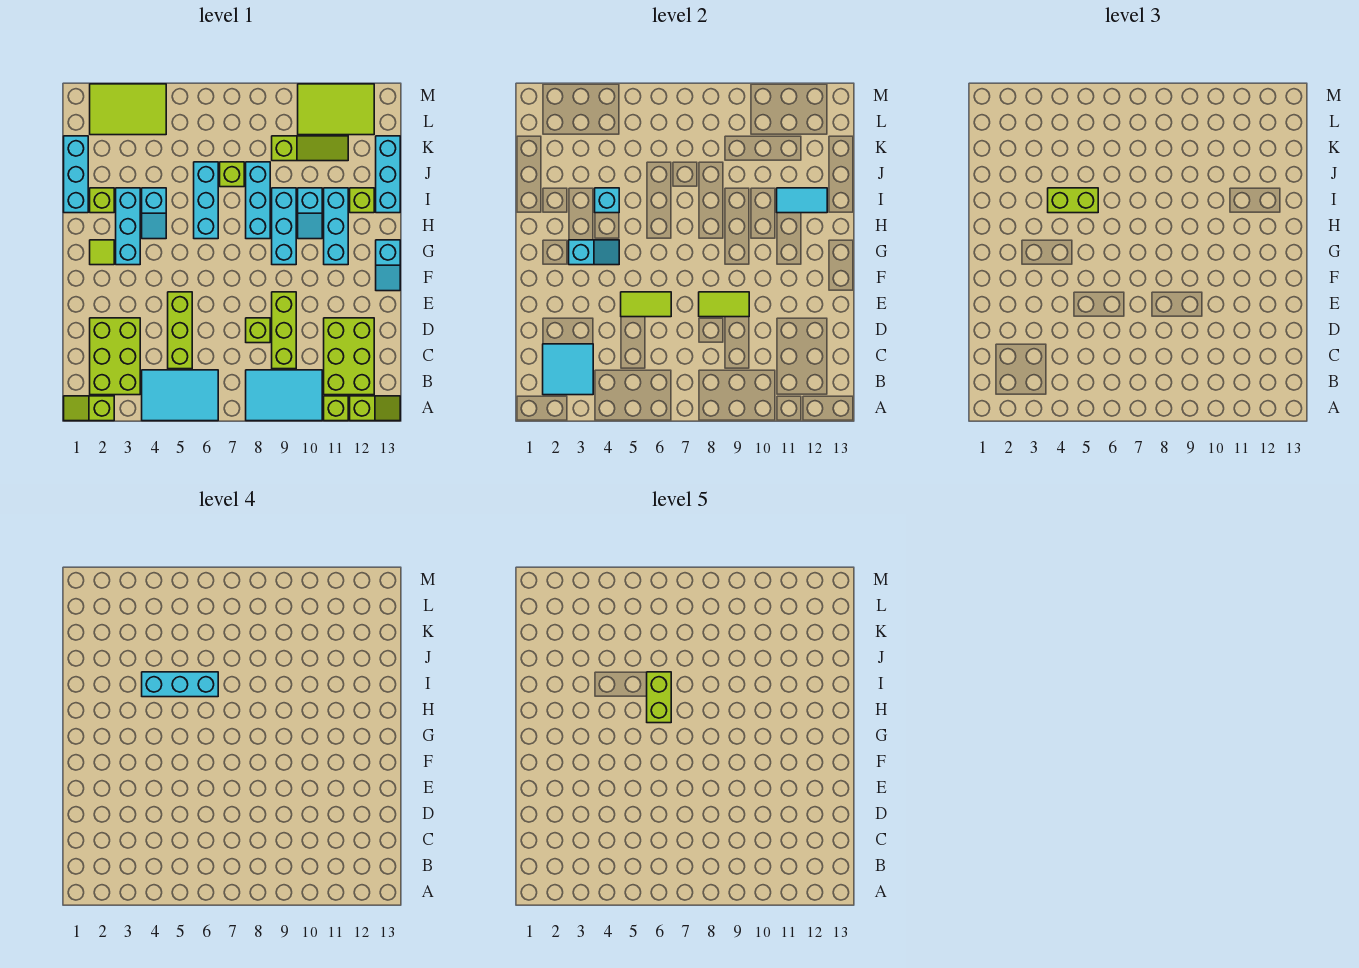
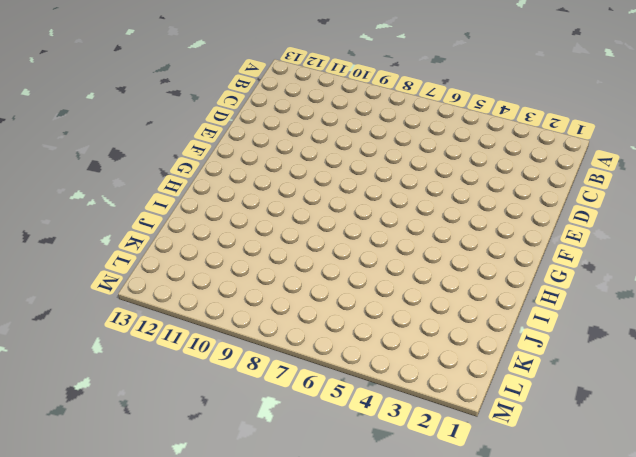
none -> lime slope A1:A2 level 1 top 2
none -> cyan tile A4:B6 level 1
none -> cyan tile A8:B10 level 1
none -> lime brick A11 level 1

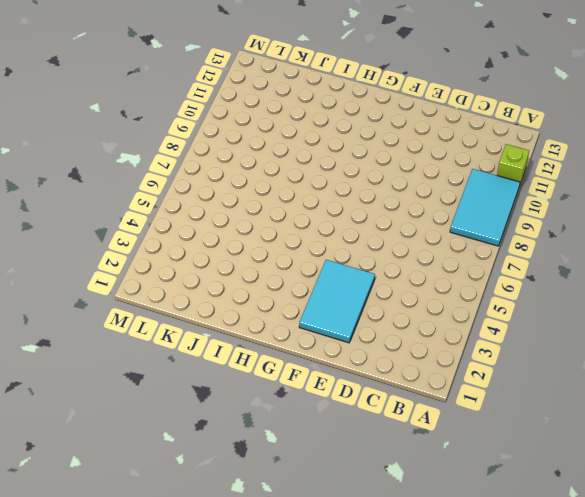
cyan tile E2:F4 level 1 -> cyan tile A4:B6 level 1
none -> lime slope A1:A2 level 1 top 2
none -> lime slope A12:A13 level 1 top 12
none -> lime brick B2:D3 level 1
none -> lime brick B11:D12 level 1

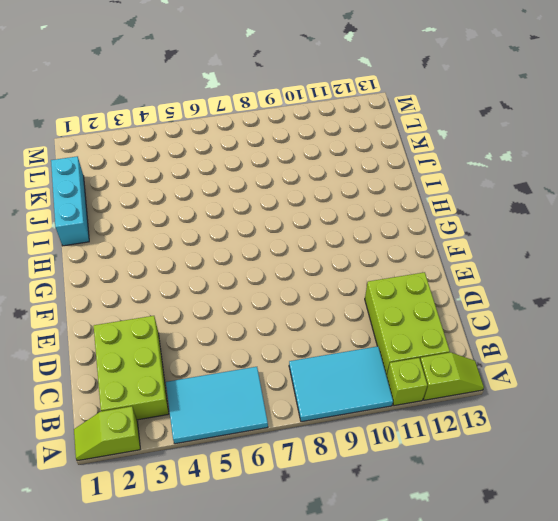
none -> lime brick C5:E5 level 1
none -> lime brick C9:E9 level 1
none -> lime brick D8 level 1
none -> cyan slope F13:G13 level 1 top G

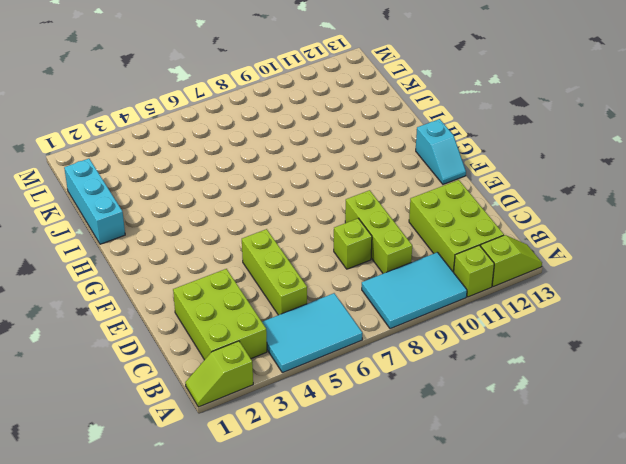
none -> lime tile G2 level 1
none -> cyan brick G3:I3 level 1
none -> cyan brick G9:I9 level 1
none -> cyan brick G11:I11 level 1

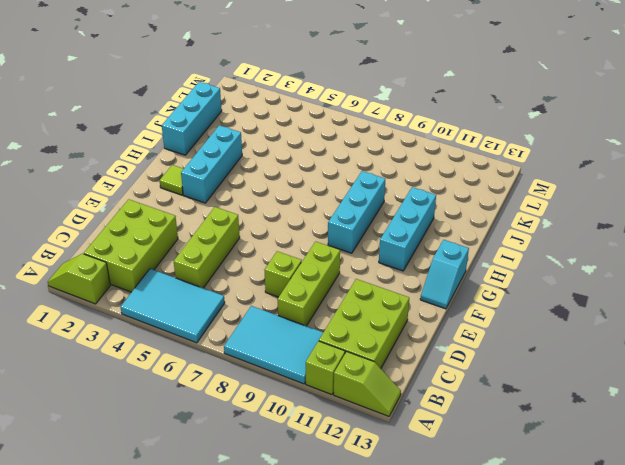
none -> cyan slope H4:I4 level 1 top I
none -> cyan brick H6:J6 level 1
none -> cyan brick H8:J8 level 1
none -> cyan slope H10:I10 level 1 top I

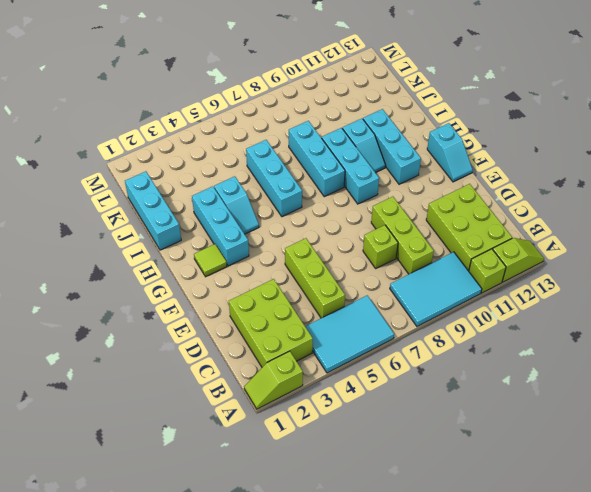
none -> lime brick I2 level 1
none -> lime brick I12 level 1
none -> cyan brick I13:K13 level 1
none -> lime brick J7 level 1

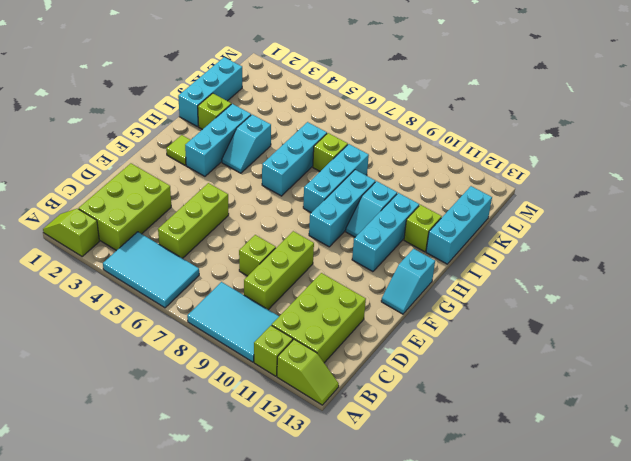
none -> lime slope K9:K11 level 1 top 9
none -> lime tile L2:M4 level 1
none -> lime tile L10:M12 level 1
none -> cyan tile B2:C3 level 2

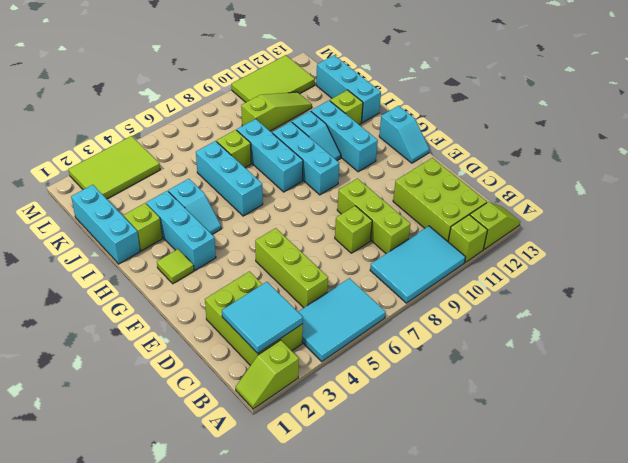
none -> lime tile E5:E6 level 2
none -> lime tile E8:E9 level 2
none -> cyan slope G3:G4 level 2 top 3
none -> cyan brick I4 level 2

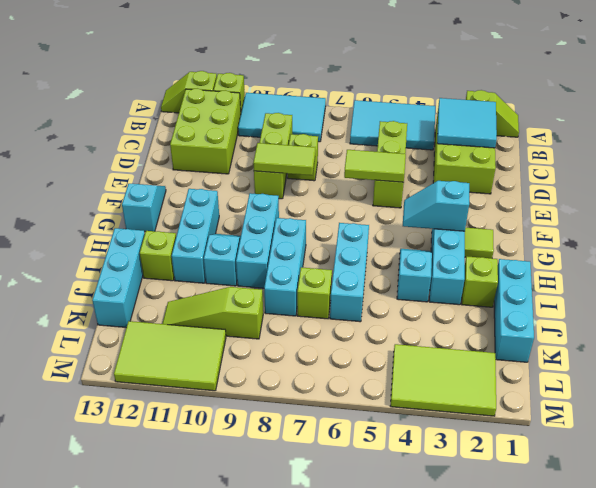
none -> cyan brick I4 level 2
none -> cyan tile I11:I12 level 2
none -> lime brick I4:I5 level 3
none -> cyan brick I4:I6 level 4

